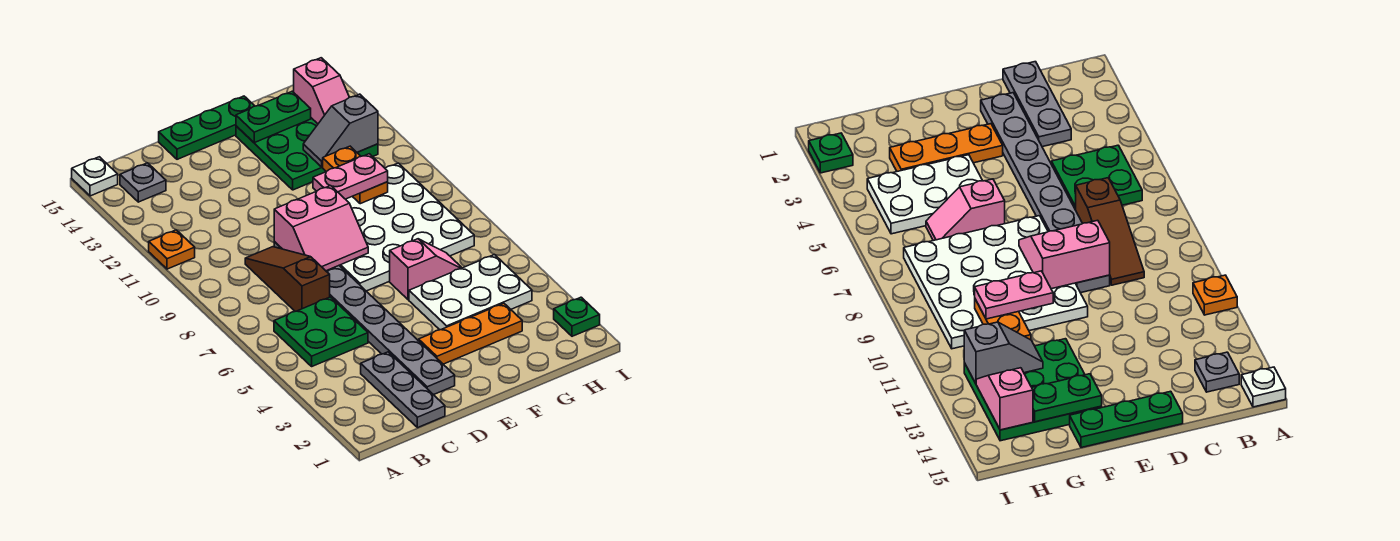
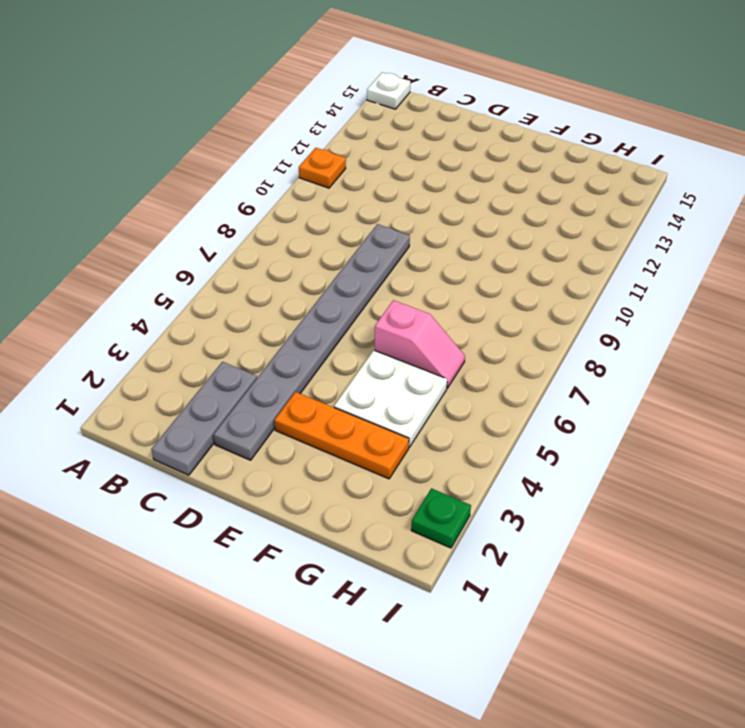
white plate F4:G5 level 1 -> white plate F4:H5 level 1
none -> green plate B5:C6 level 1
none -> grey plate B14 level 1
none -> brown slope C7:C9 level 1 top 7

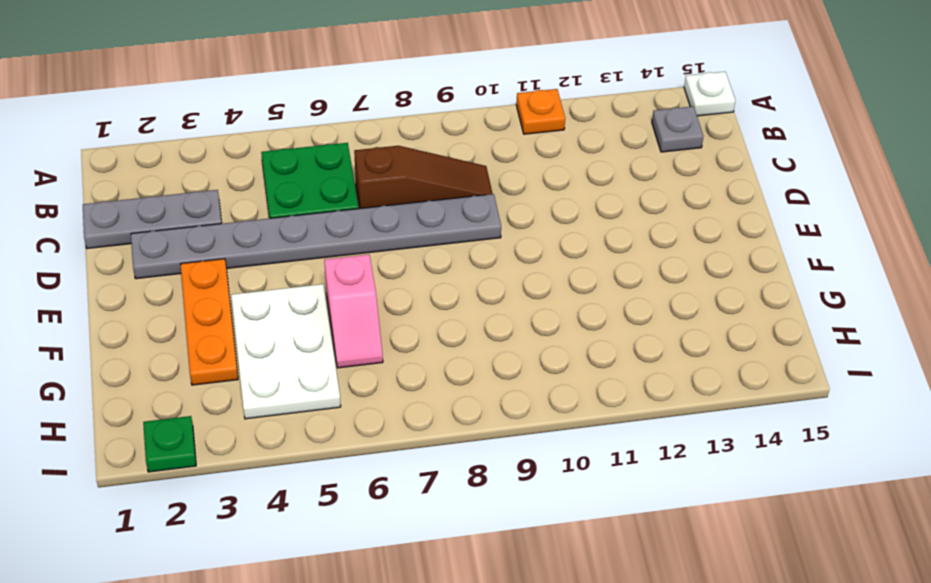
none -> green plate D15:F15 level 1
none -> white plate E7:H10 level 1
none -> green plate F12:H14 level 1

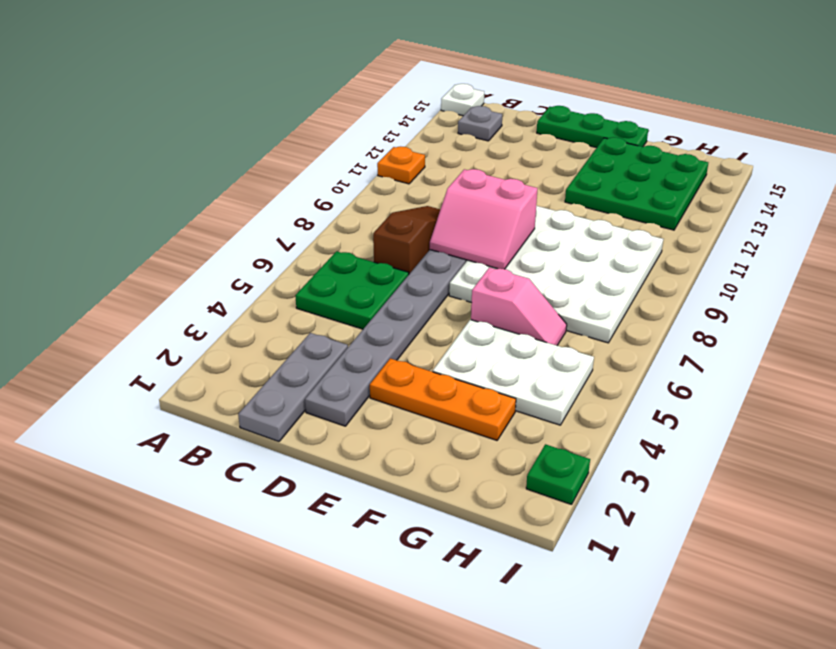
none -> green plate F14:G14 level 2
none -> orange plate G10:G11 level 2
none -> grey slope G12:H12 level 2 top H

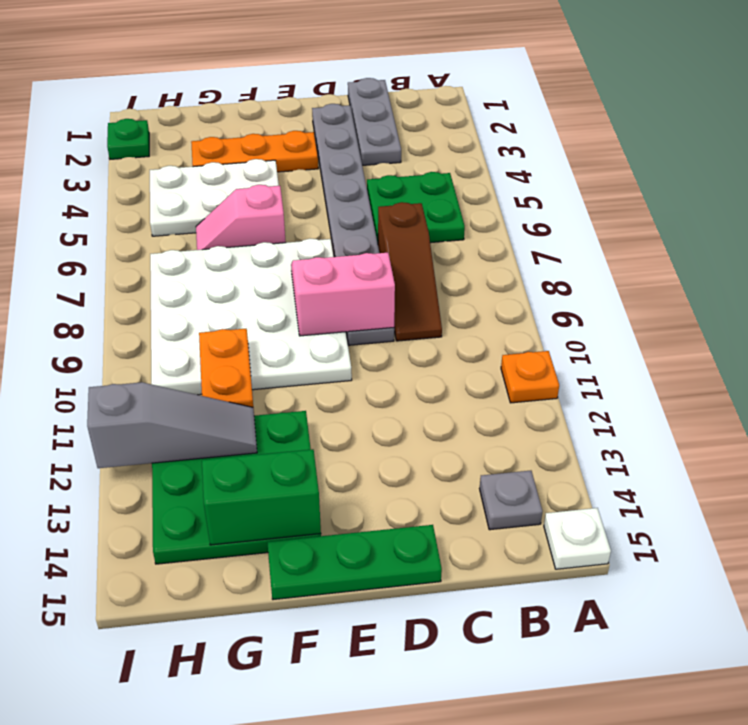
green brick F14:G14 level 2 -> green plate F14:G14 level 2
grey slope G12:I12 level 2 top I -> grey slope G12:H12 level 2 top H
none -> pink slope H13:H14 level 2 top 14
none -> pink plate F10:G10 level 3

